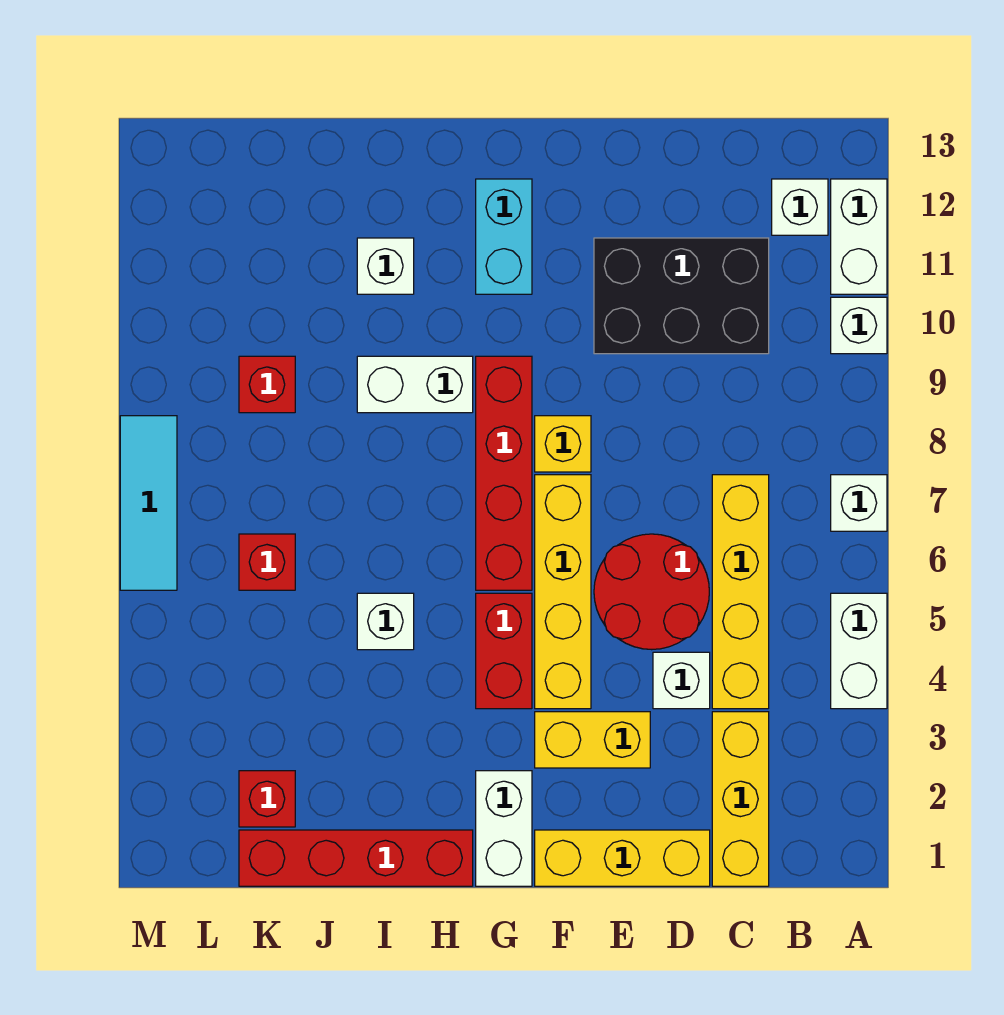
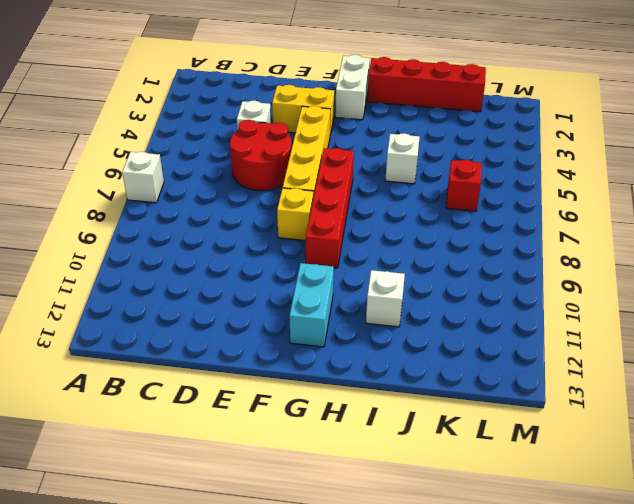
none -> white brick A4:A5 level 1
none -> white brick A10 level 1
none -> white brick A11:A12 level 1

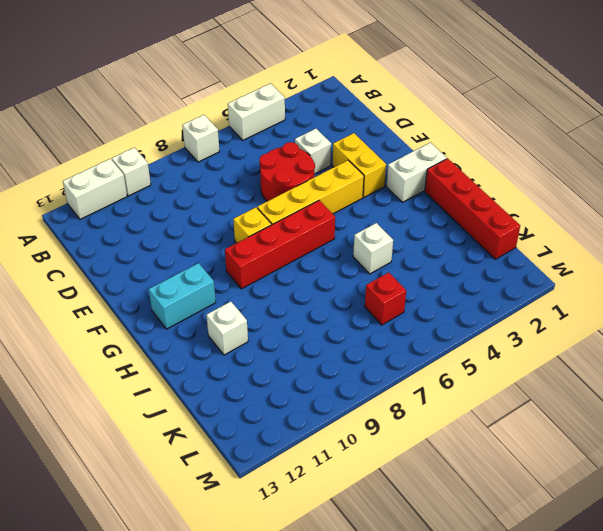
none -> white brick B12 level 1
none -> yellow brick C1:C3 level 1
none -> yellow brick C4:C7 level 1

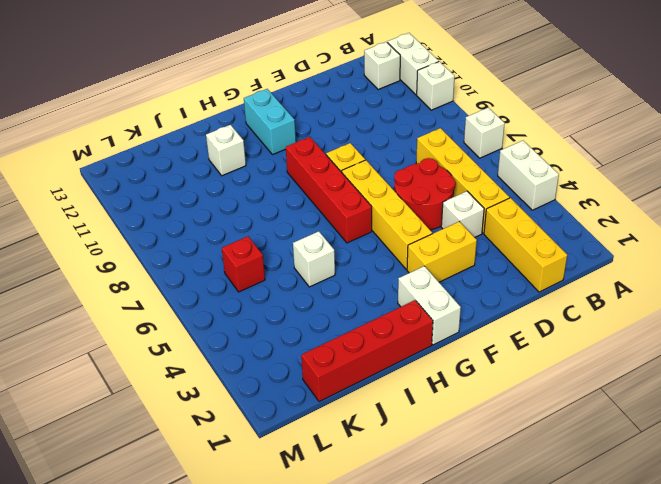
none -> black brick C10:E11 level 1
none -> yellow brick D1:F1 level 1
none -> red brick G4:G5 level 1

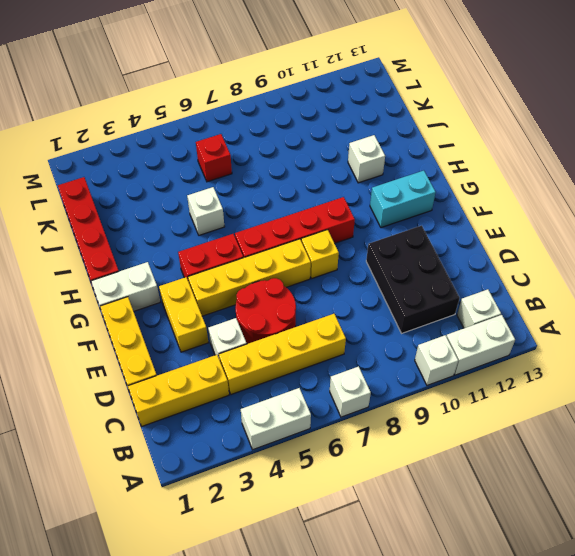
none -> white brick H9:I9 level 1
none -> red brick K2 level 1
none -> red brick K9 level 1

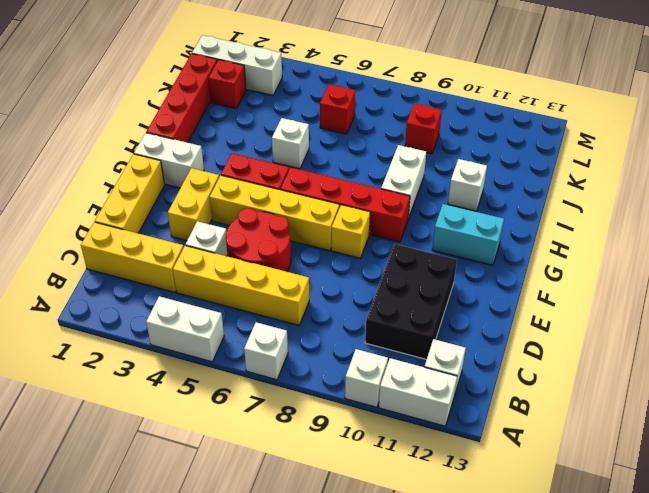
white brick L1:L3 level 1 -> none
none -> cyan tile M6:M8 level 1

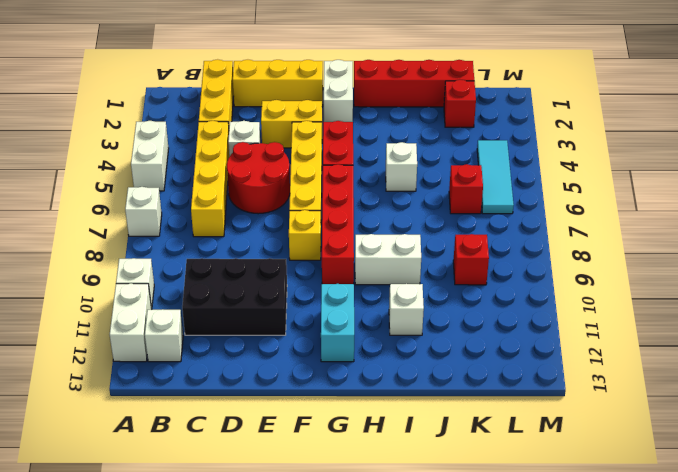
cyan tile L4:L6 level 1 -> cyan tile M6:M8 level 1

